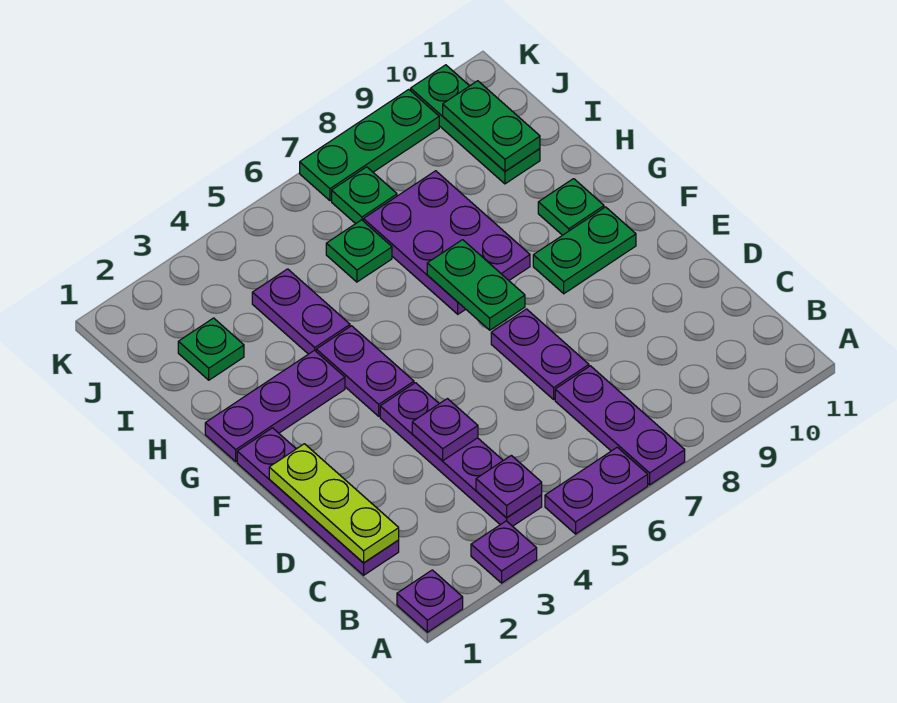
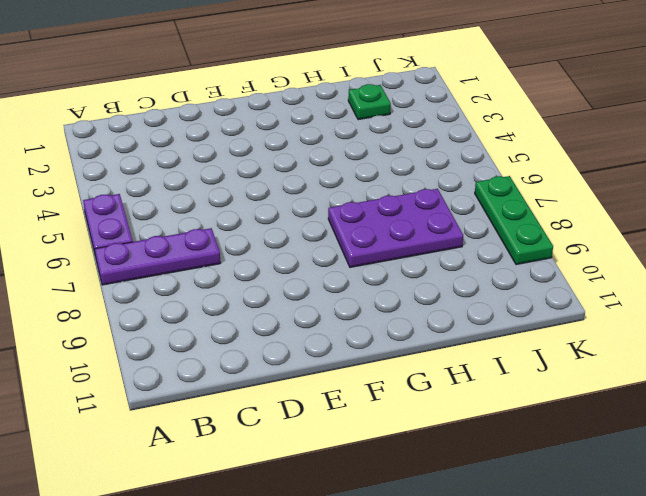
none -> purple plate A1 level 1
none -> purple plate A3 level 1
none -> purple plate B4:E4 level 1

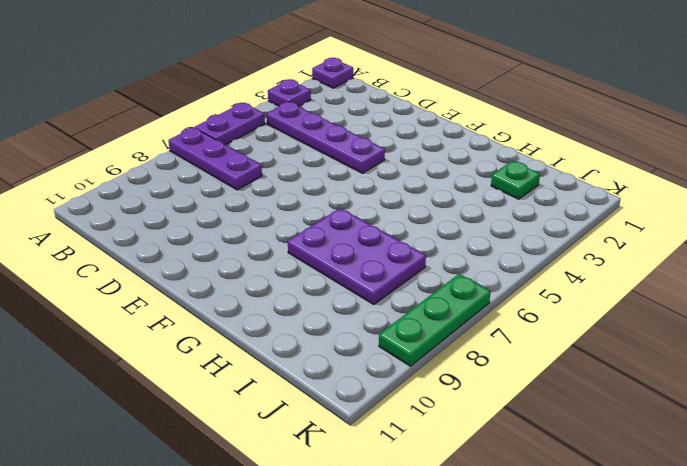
none -> purple plate C1:F1 level 1
none -> purple plate D7:E7 level 1
none -> purple plate F4:G4 level 1

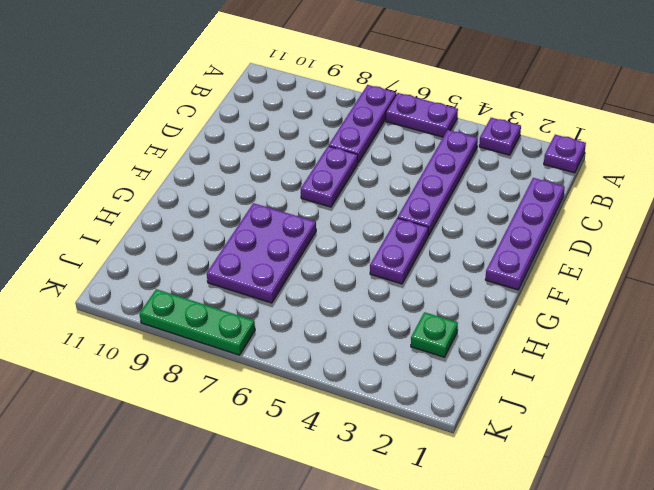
none -> green plate F9:F10 level 1
none -> purple plate G1:G3 level 1
none -> green plate G10 level 1

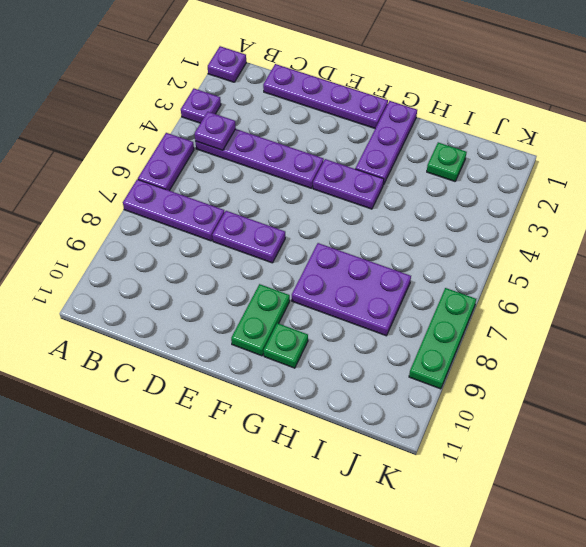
none -> purple plate H4:I4 level 1
none -> green plate I6 level 1
none -> green plate I10:K10 level 1

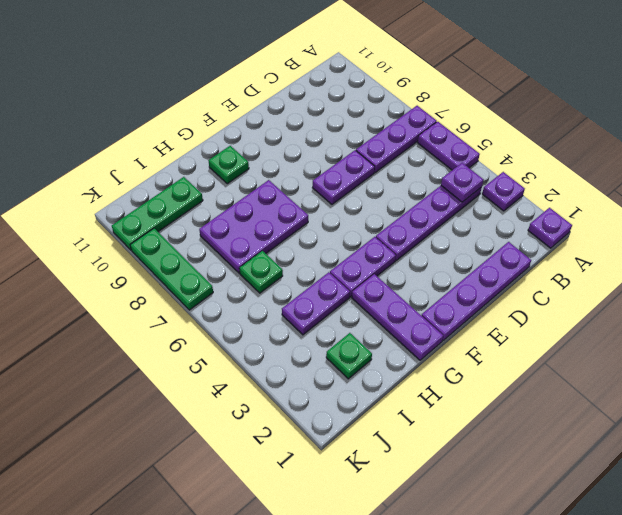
none -> green plate F9:F10 level 1
none -> green plate J7 level 1
none -> lime plate C1:E1 level 2

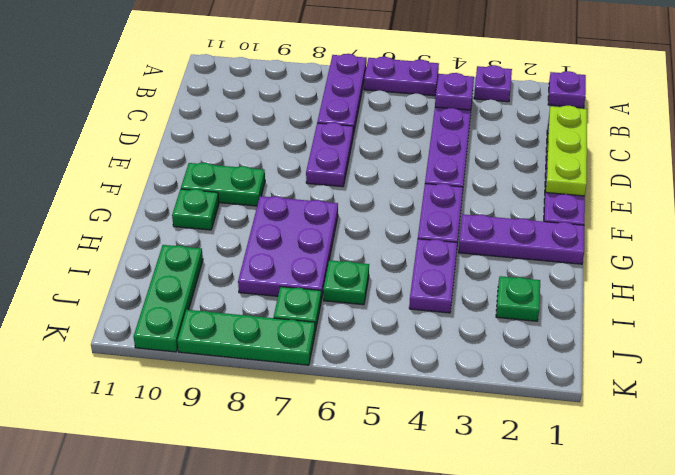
none -> purple plate D4 level 2
none -> green plate F7:G7 level 2
none -> green plate I10:J10 level 2

